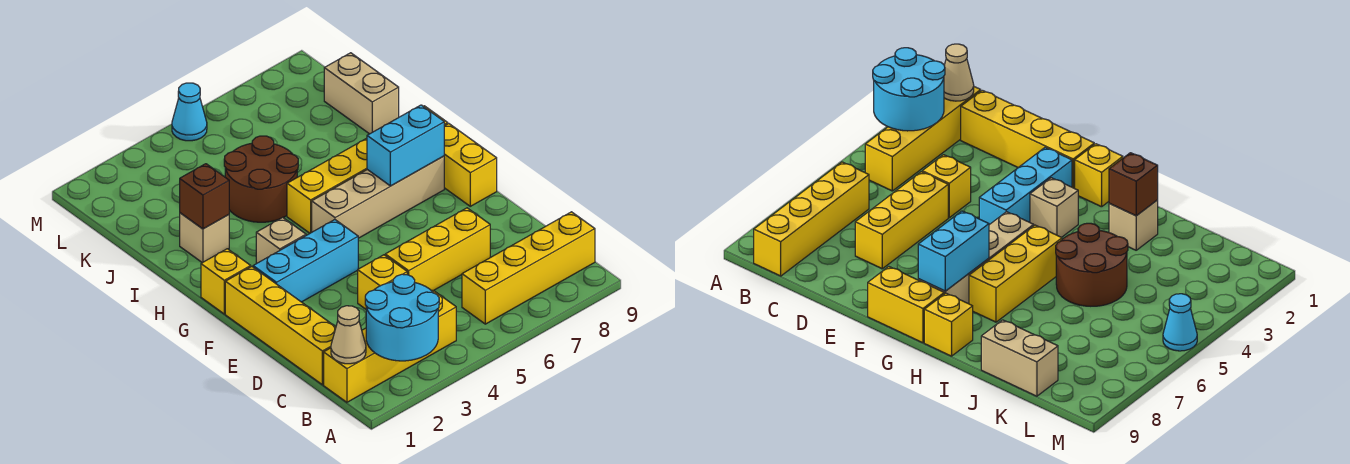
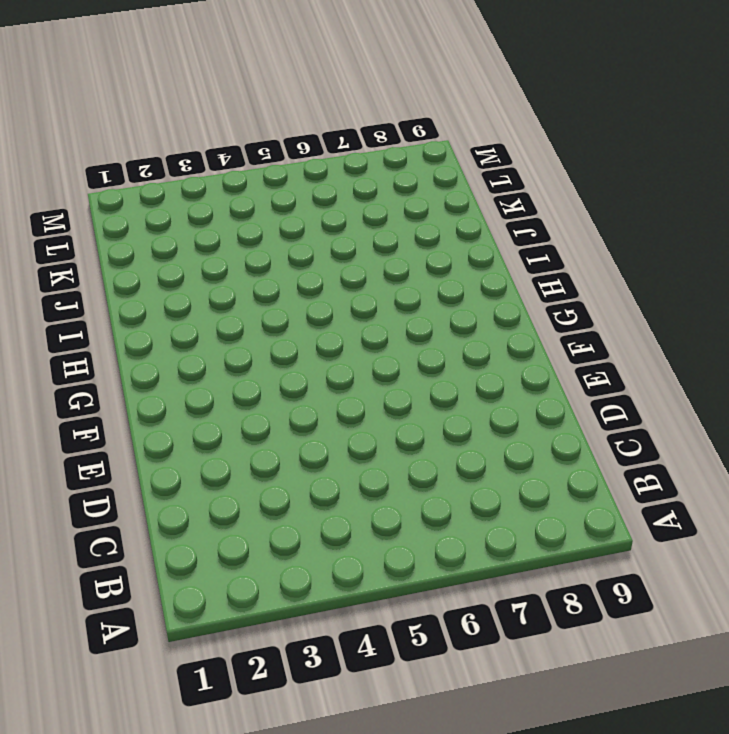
none -> yellow brick B1:B4 level 1
none -> yellow brick B6:B9 level 1
none -> yellow brick C1:F1 level 1

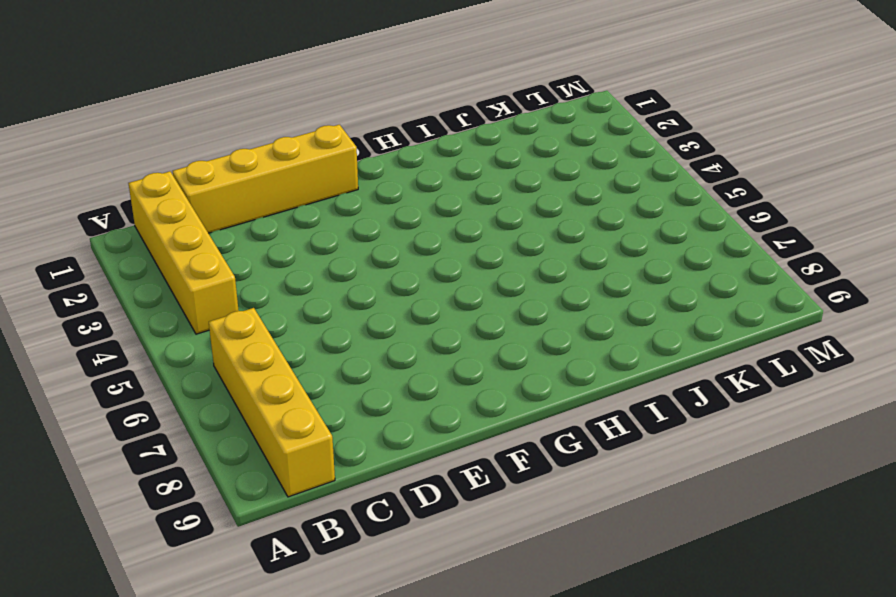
none -> yellow brick D4 level 1
none -> yellow brick D5:D7 level 1
none -> cyan brick F2:F4 level 1

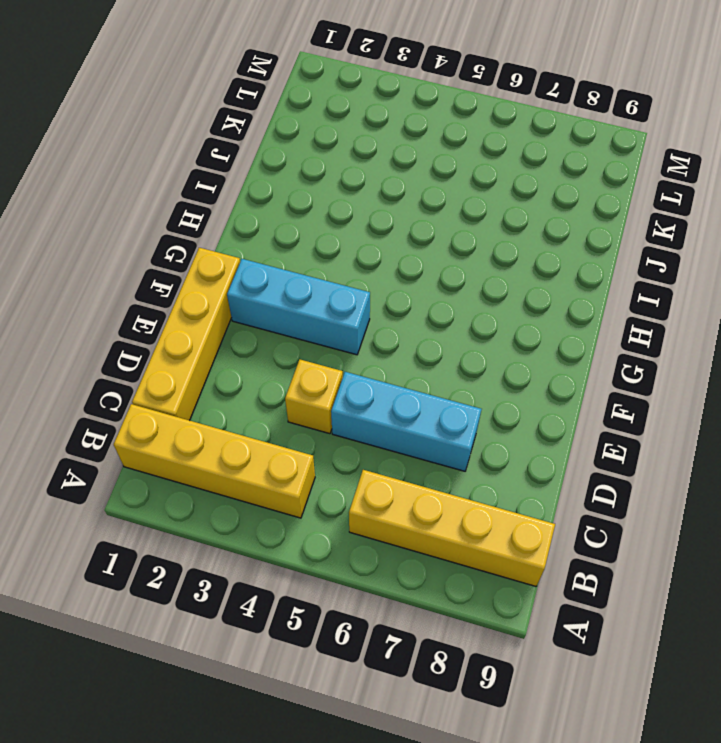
cyan brick D5:D7 level 1 -> yellow brick D5:D7 level 1
none -> yellow brick F9:G9 level 1
none -> yellow brick G1 level 1
none -> tan brick G3 level 1

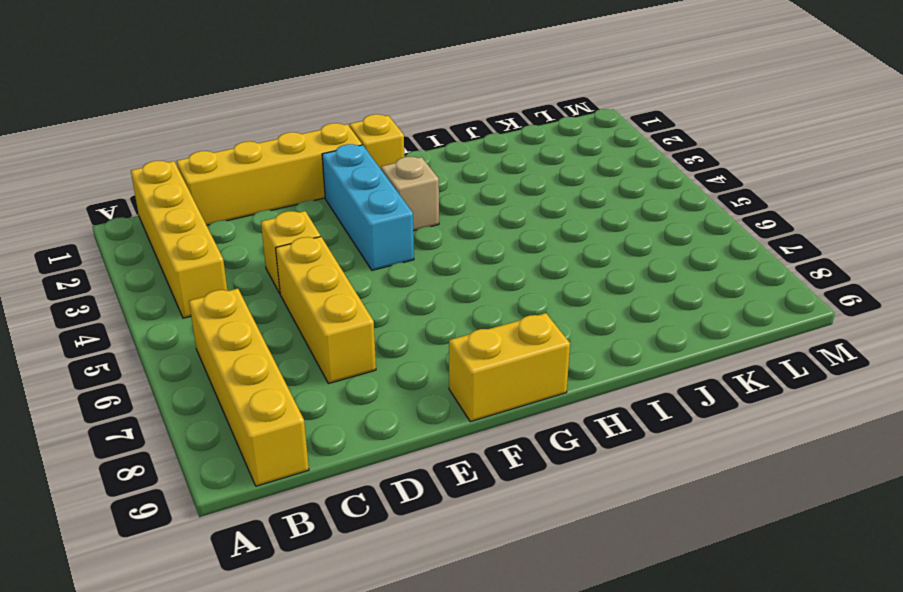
none -> tan brick G5:G8 level 1
none -> yellow brick H5:H7 level 1
none -> yellow brick H9 level 1

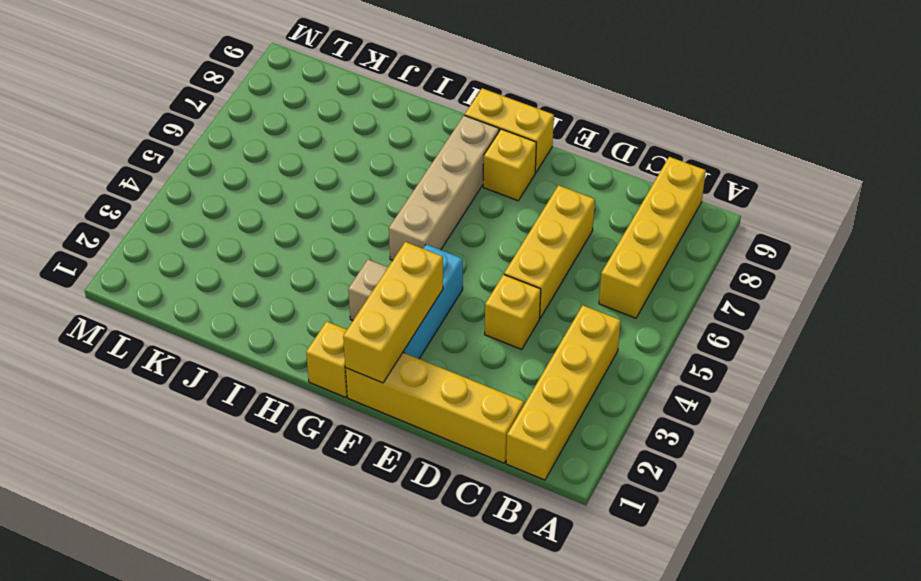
yellow brick F1:F3 level 2 -> yellow brick H5:H7 level 1
yellow brick F8 level 1 -> yellow brick H9 level 1
none -> tan brick I2 level 1
none -> brown round brick I4:J5 level 1
none -> tan brick J9:K9 level 1

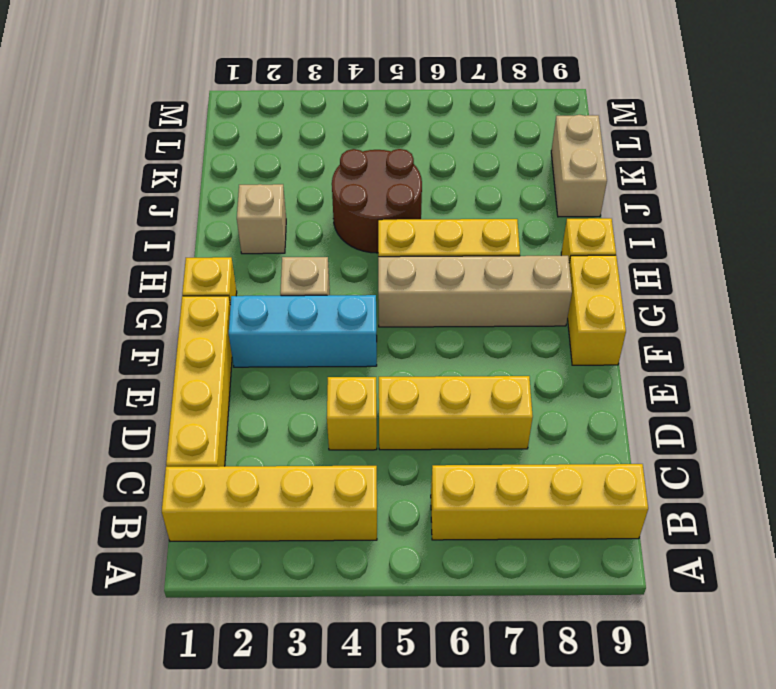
none -> cyan cone M5 level 1
none -> cyan round brick A2:B3 level 2
none -> tan cone B1 level 2

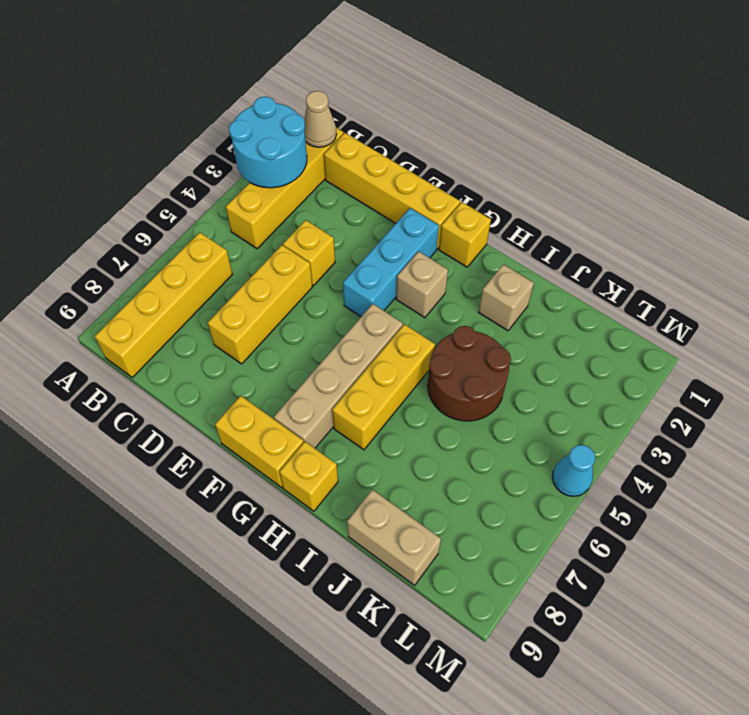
none -> cyan brick G7:G8 level 2
none -> brown brick I2 level 2

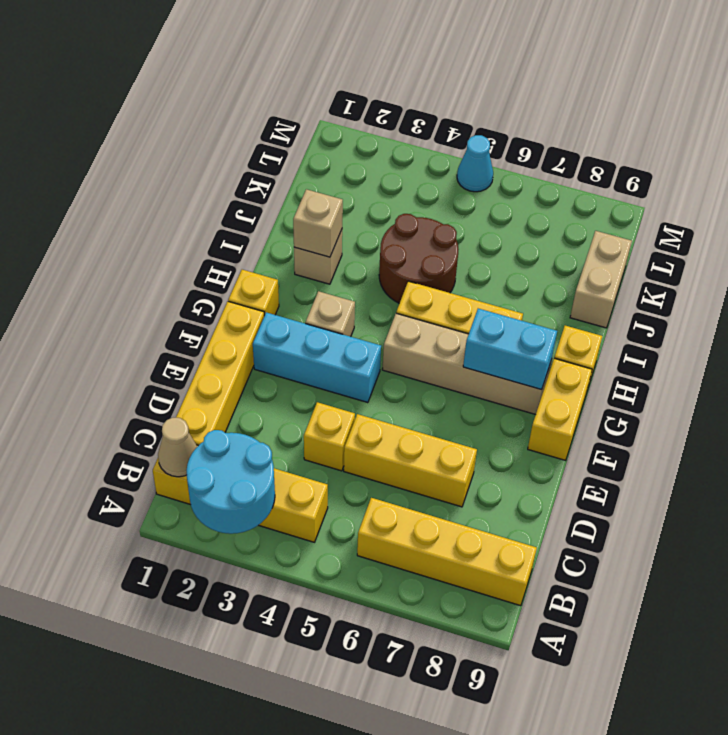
tan brick I2 level 2 -> brown brick I2 level 2

